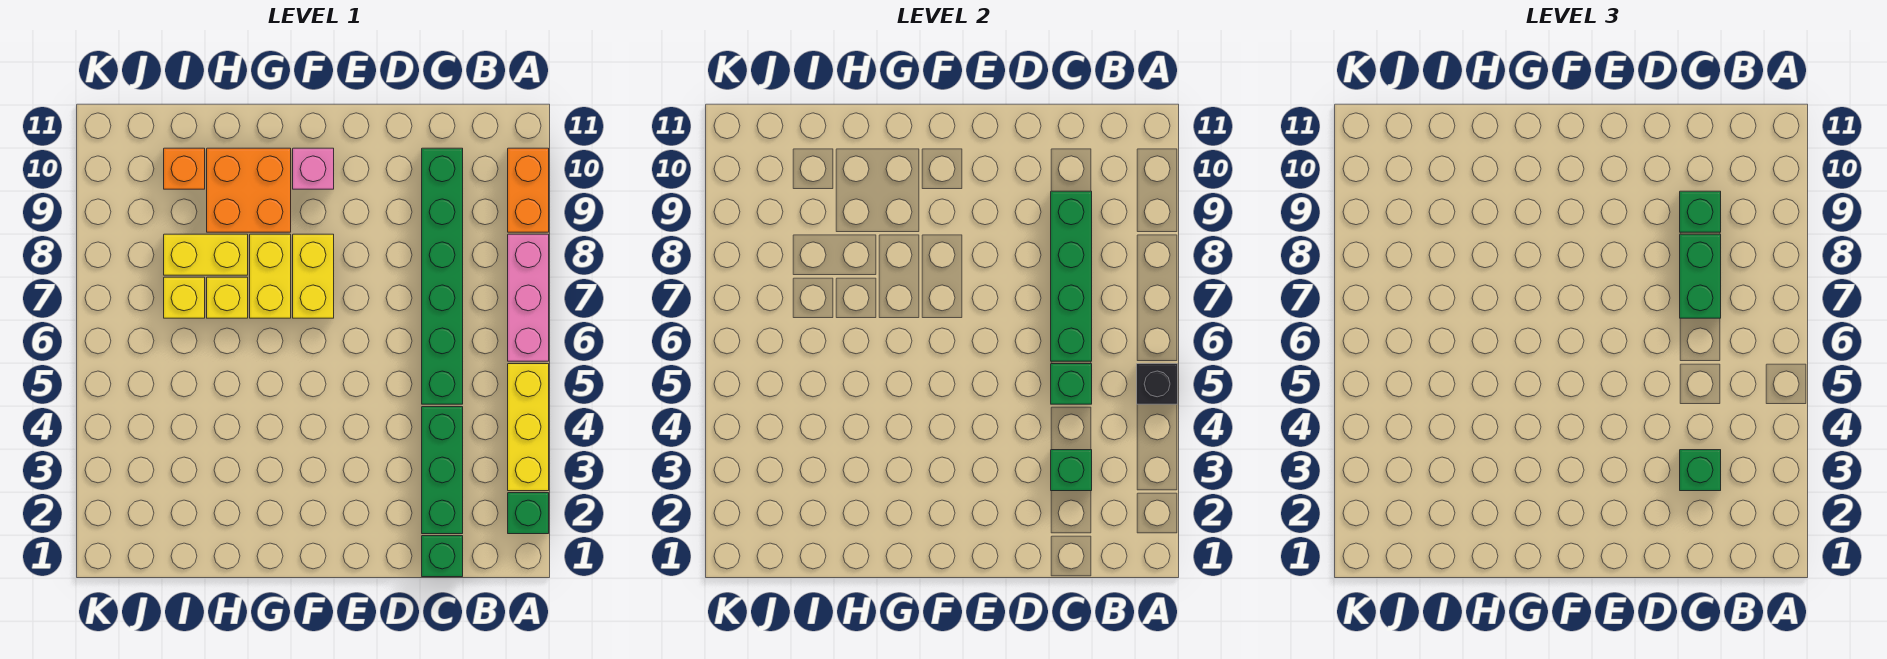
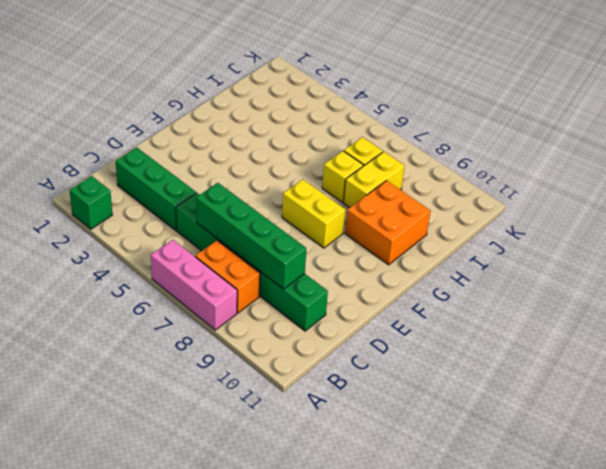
orange brick B7:B8 level 1 -> orange brick A9:A10 level 1
none -> yellow brick A3:A5 level 1
none -> green brick C1 level 1
none -> pink brick F10 level 1

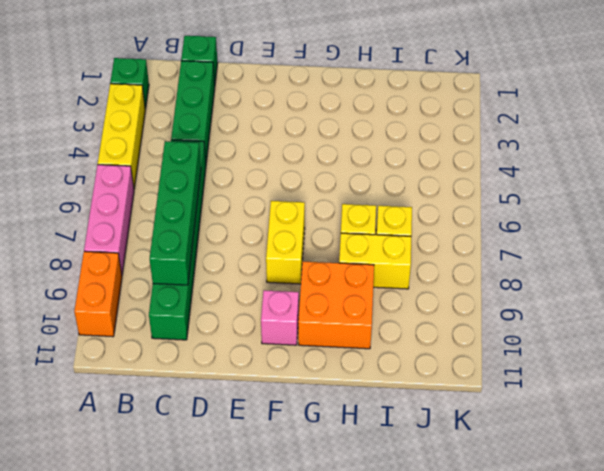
none -> yellow brick G7:G8 level 1
none -> orange brick I10 level 1
none -> black brick A5 level 2

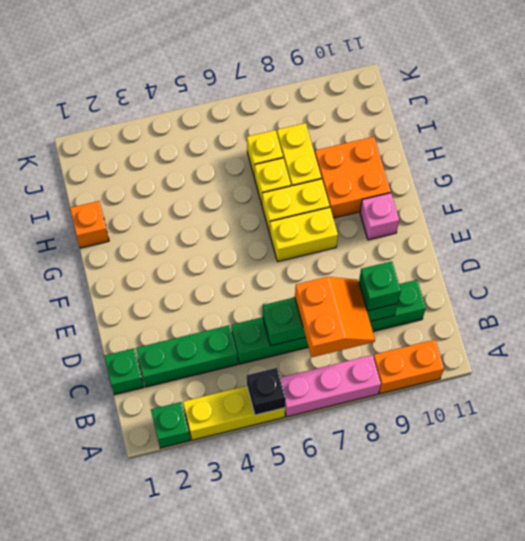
orange slope B7:C8 level 3 top 7 -> green brick C7:C8 level 3
orange brick H1 level 1 -> orange brick I10 level 1
none -> green brick C3 level 2
none -> green brick C5 level 2
none -> green brick C3 level 3

